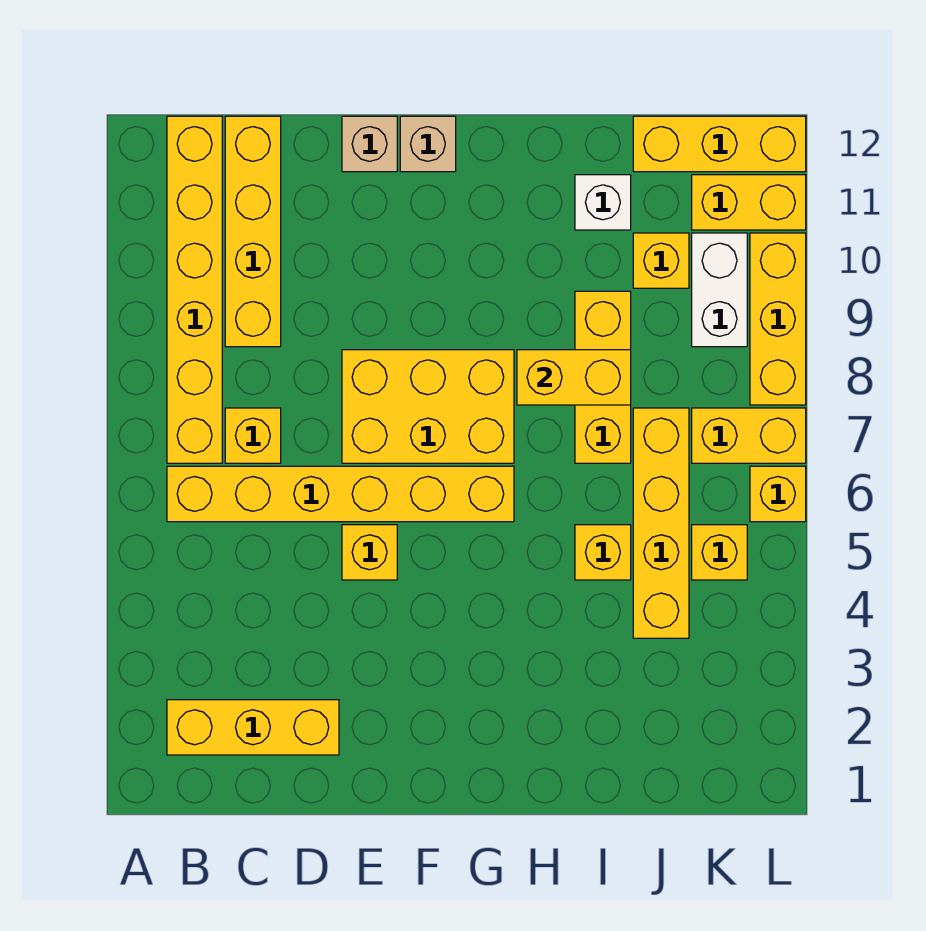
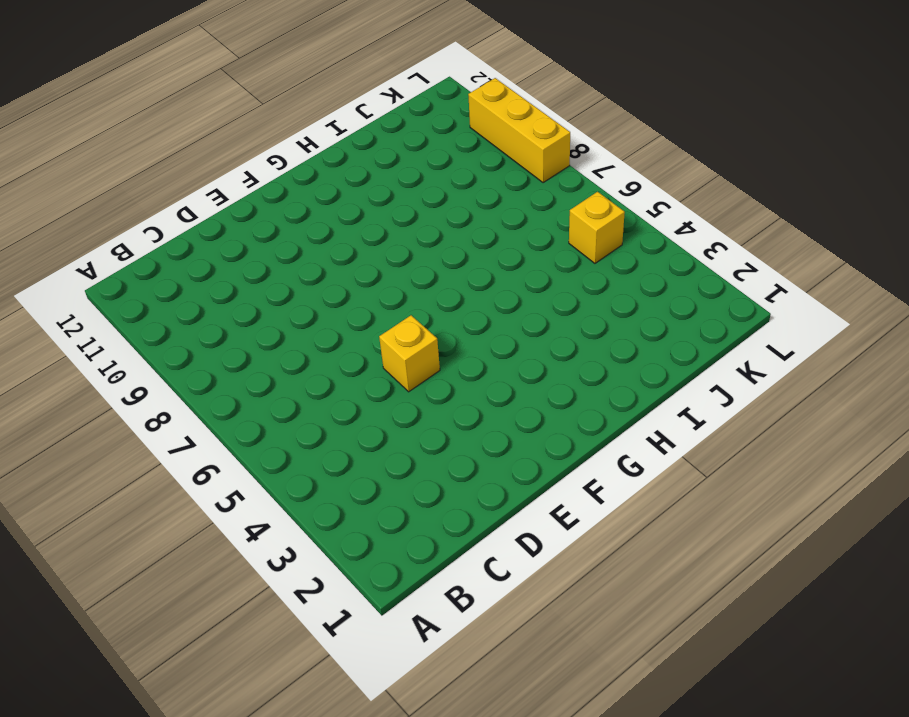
none -> yellow brick B2:D2 level 1
none -> yellow brick B6:G6 level 1
none -> yellow brick B7:B12 level 1

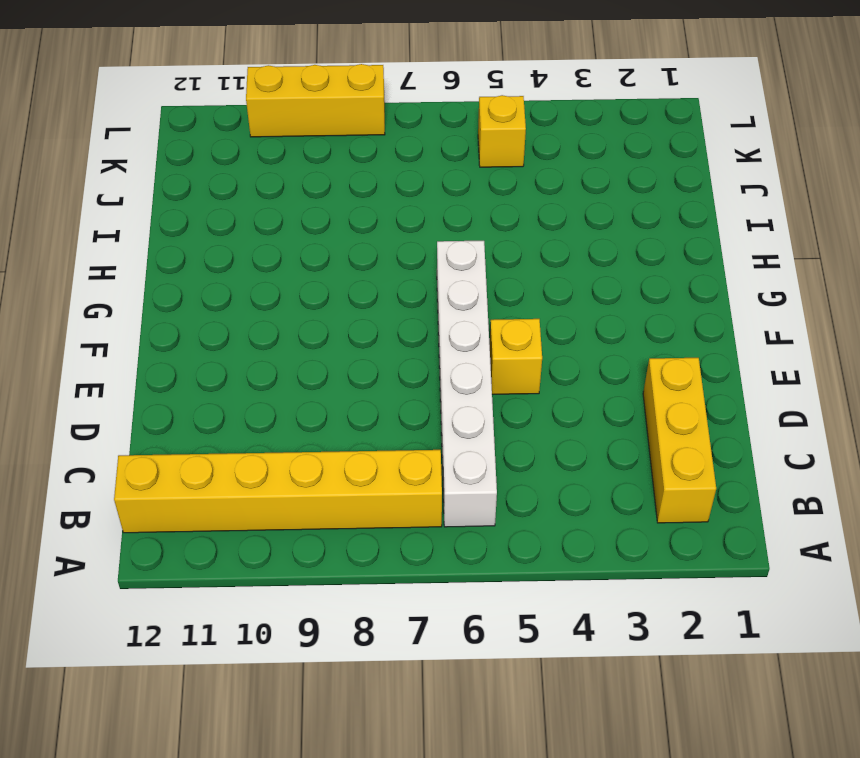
white brick B6:G6 level 1 -> yellow brick B6:G6 level 1
none -> yellow brick C7 level 1
none -> yellow brick C9:C12 level 1
none -> yellow brick E7:G8 level 1

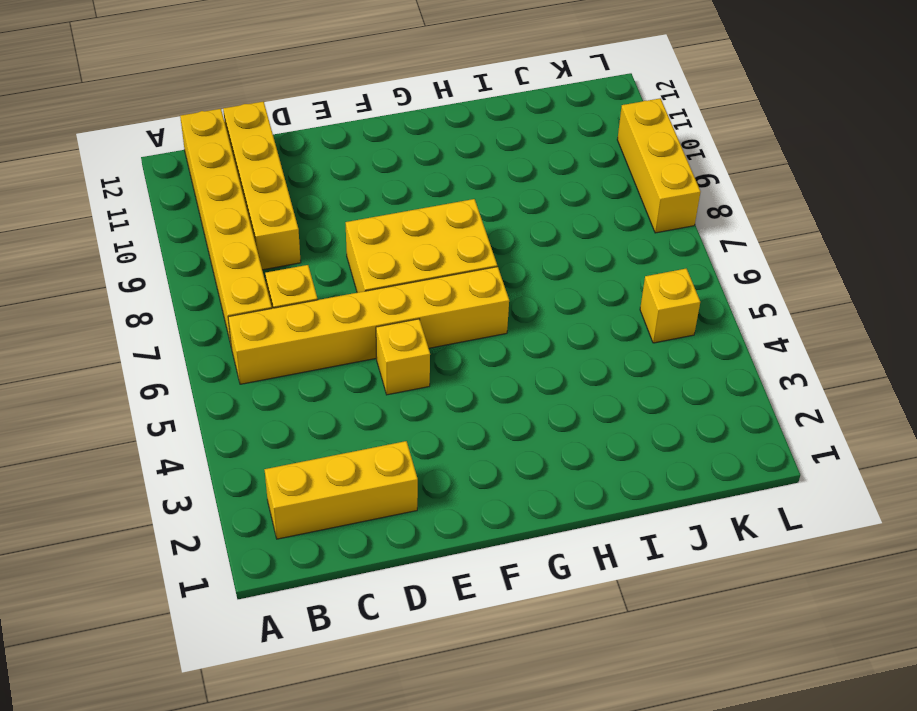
none -> tan brick E12 level 1
none -> tan brick F12 level 1
none -> yellow brick I5 level 1

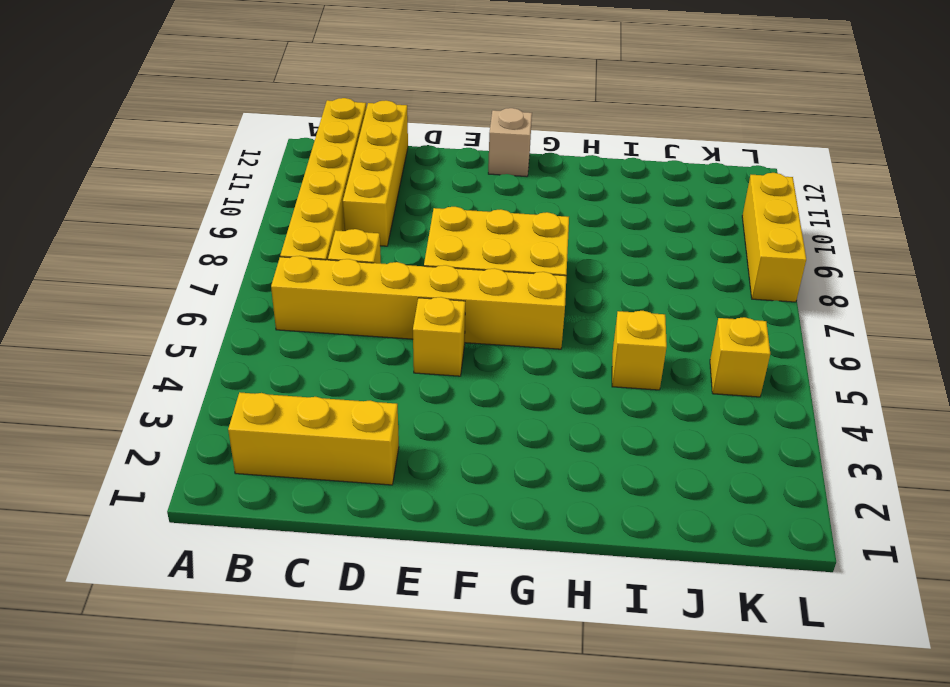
none -> tan brick E12 level 1
none -> yellow brick I7:I9 level 1
none -> white brick I11 level 1

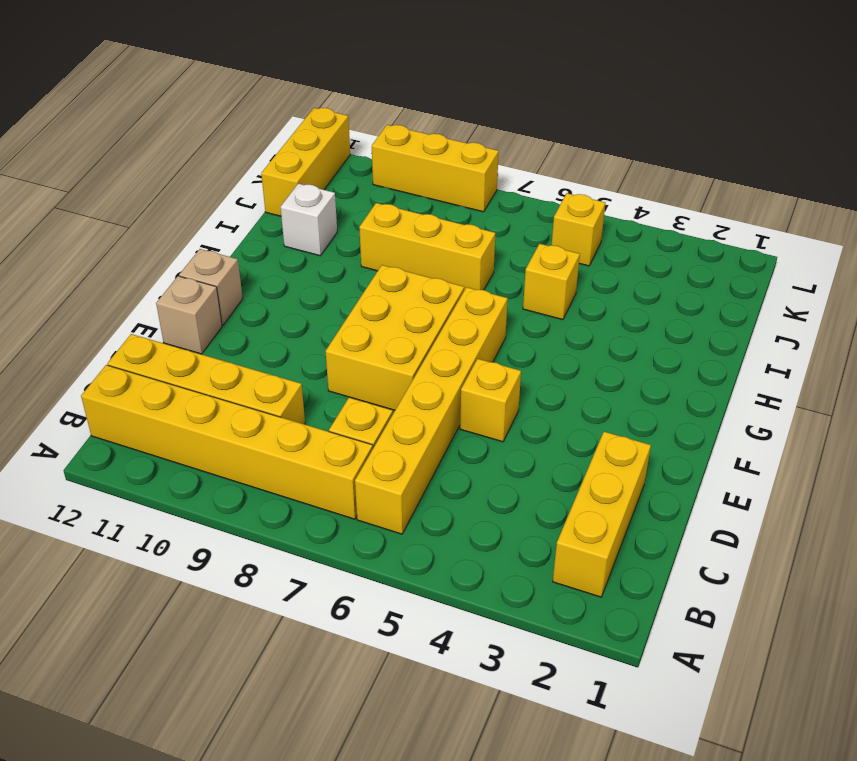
none -> yellow brick J4:J7 level 1
none -> yellow brick J10 level 1
none -> yellow brick K7:L7 level 1

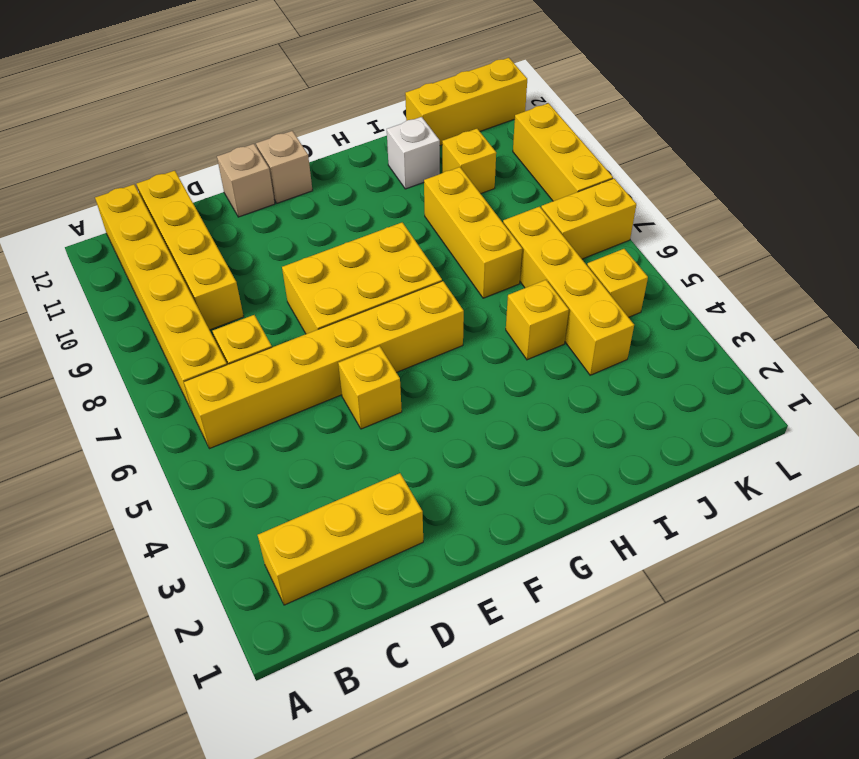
none -> white brick K9:K10 level 1
none -> yellow brick K11:L11 level 1
none -> yellow brick L6 level 1

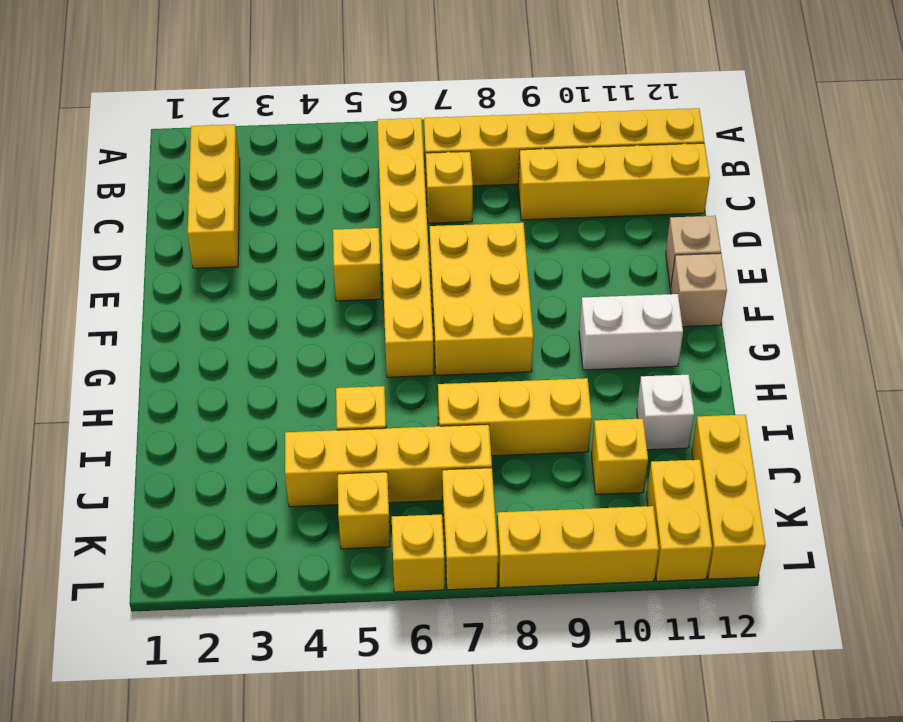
white brick G10:G11 level 1 -> white brick K9:K10 level 1
none -> yellow brick H8:I8 level 2

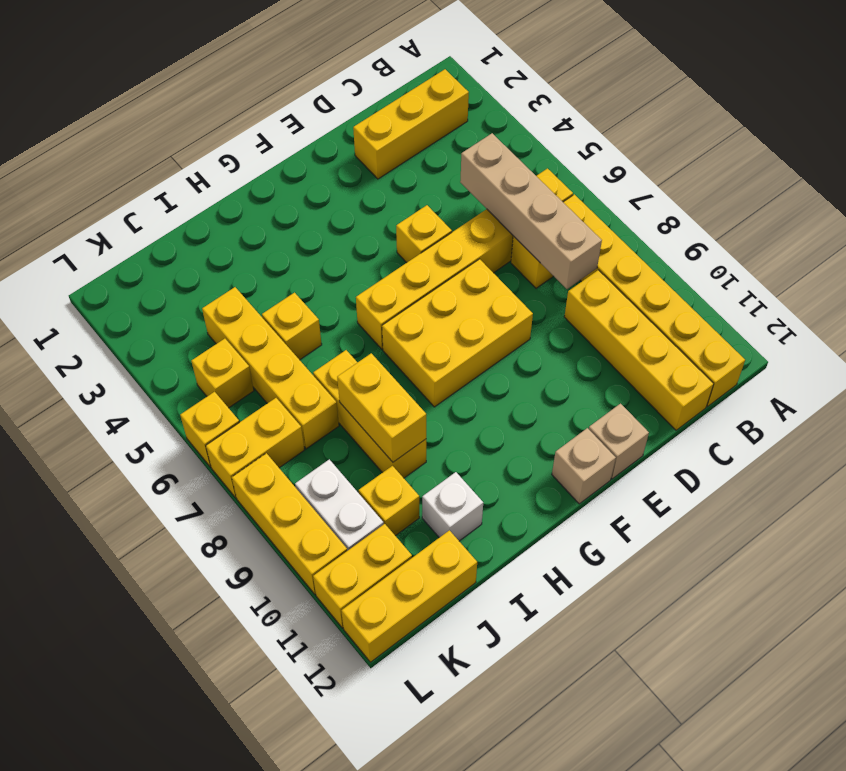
tan brick C5:C8 level 2 -> none
yellow brick I8:I9 level 2 -> yellow brick H8:I8 level 2

